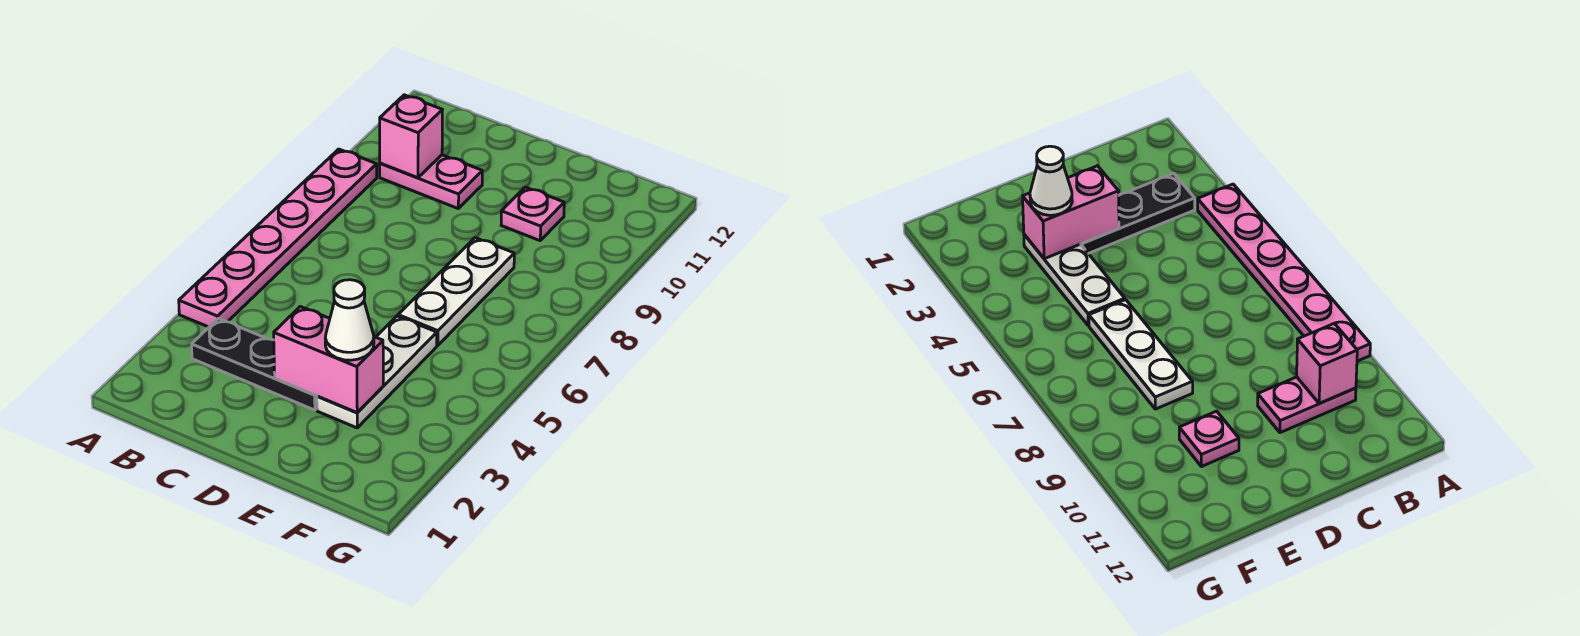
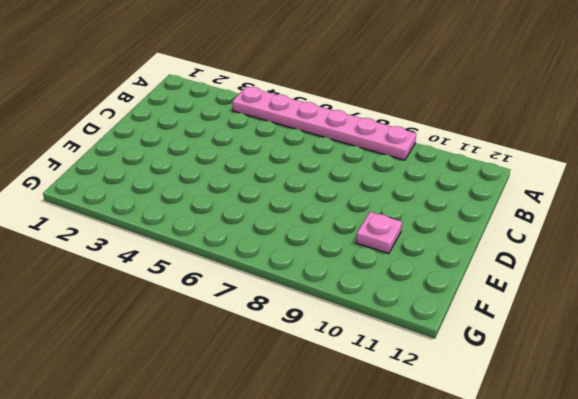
none -> black plate B3:D3 level 1
none -> pink plate B10:C10 level 1

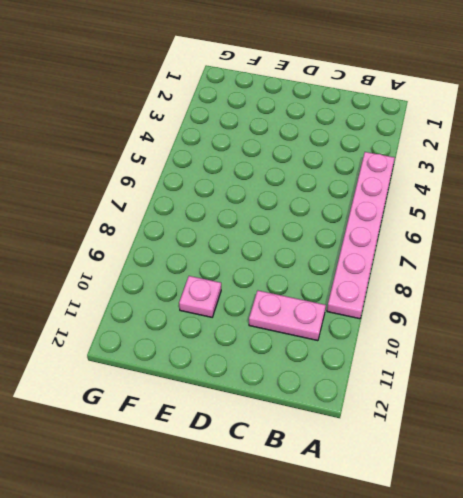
none -> black plate B3:D3 level 1
none -> white plate E3:E5 level 1

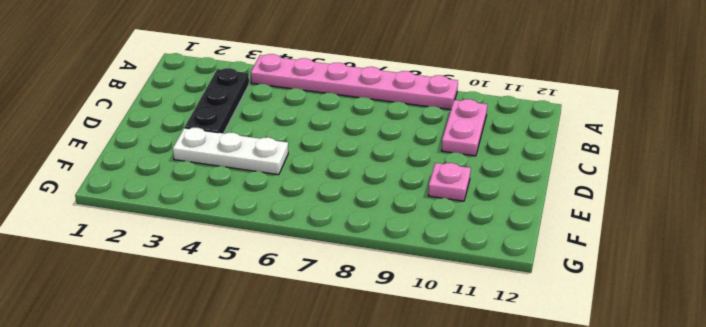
none -> white plate E6:E8 level 1
none -> pink brick B10 level 2

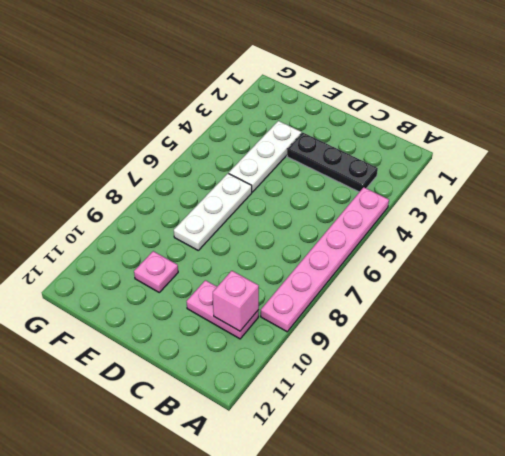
none -> pink brick D3:E3 level 2
none -> white cone E3 level 3

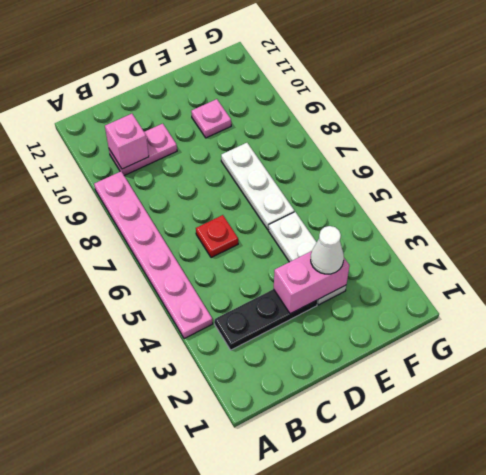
red plate C6 level 1 -> none

